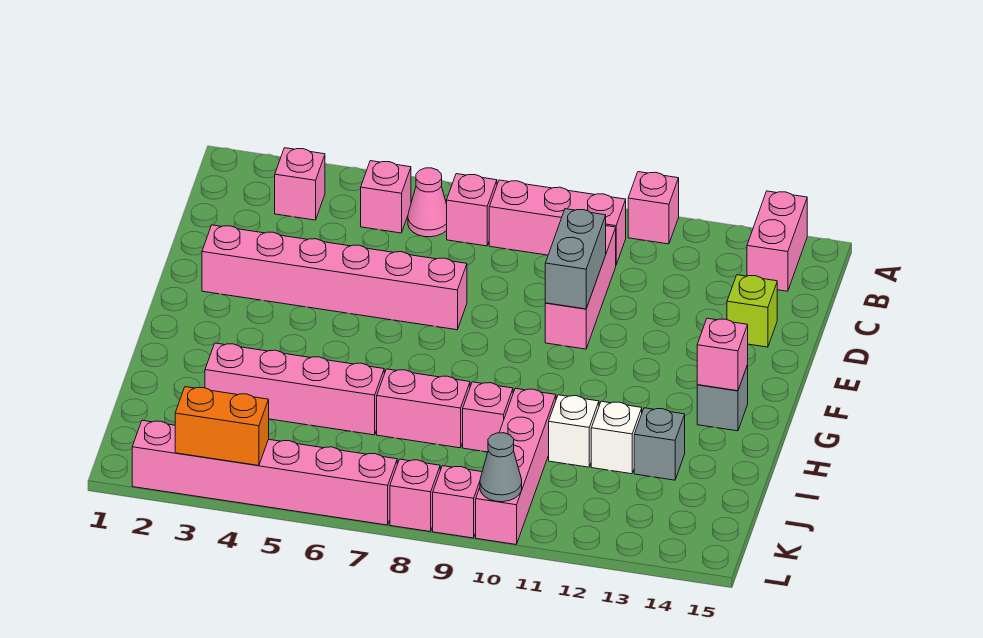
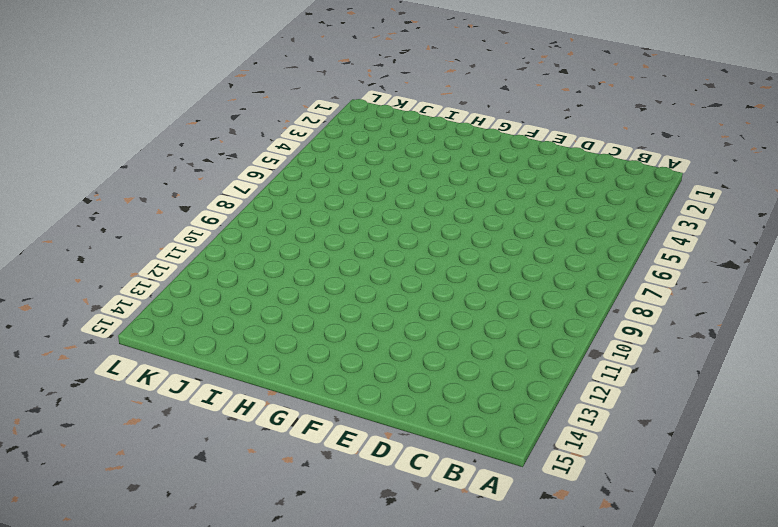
none -> pink brick A11 level 1
none -> pink brick A14:B14 level 1
none -> pink brick B3 level 1

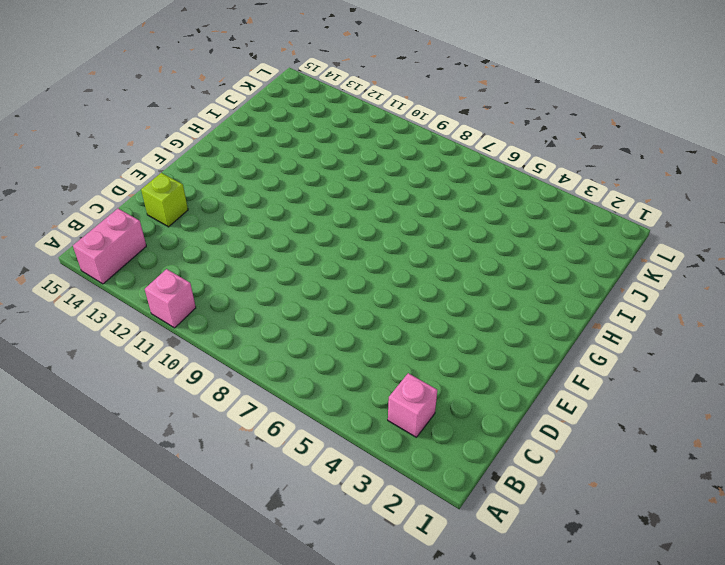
none -> pink brick B5 level 1
none -> pink cone B6 level 1
none -> pink brick B7 level 1

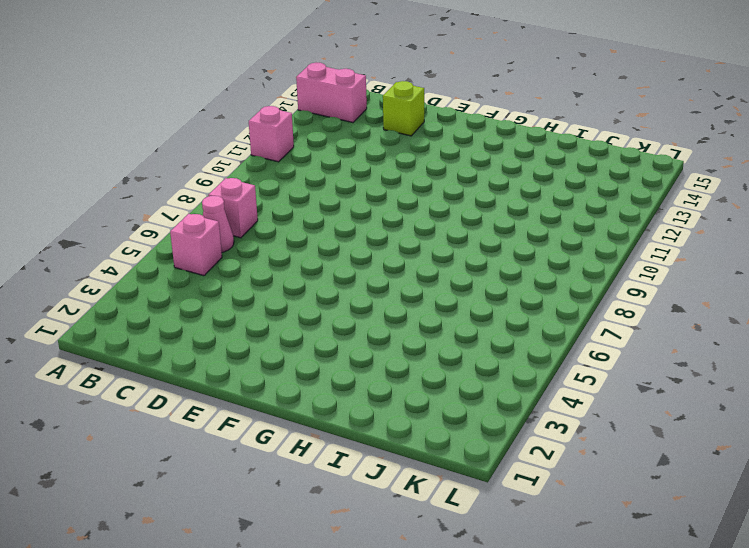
none -> pink brick B3 level 1
none -> pink brick B8:B10 level 1
none -> pink brick C10:E10 level 1

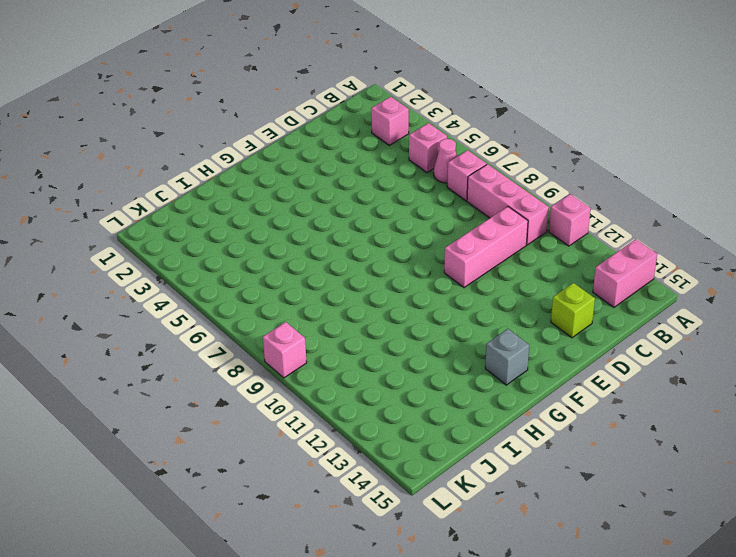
none -> pink brick E2:E7 level 1
none -> pink brick I3:I6 level 1
none -> pink brick I7:I8 level 1

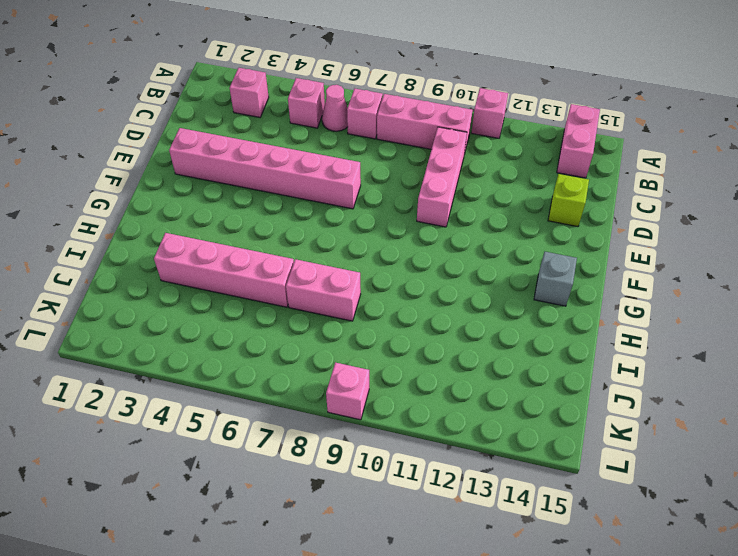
none -> pink brick I9 level 1
none -> pink brick I10:L10 level 1
none -> white brick I11 level 1

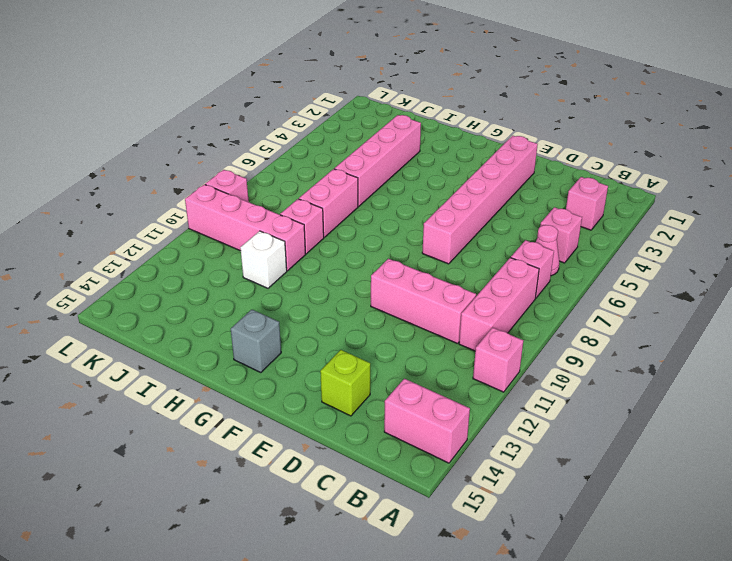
none -> white brick I12 level 1
none -> grey brick I13 level 1
none -> pink brick L2:L7 level 1

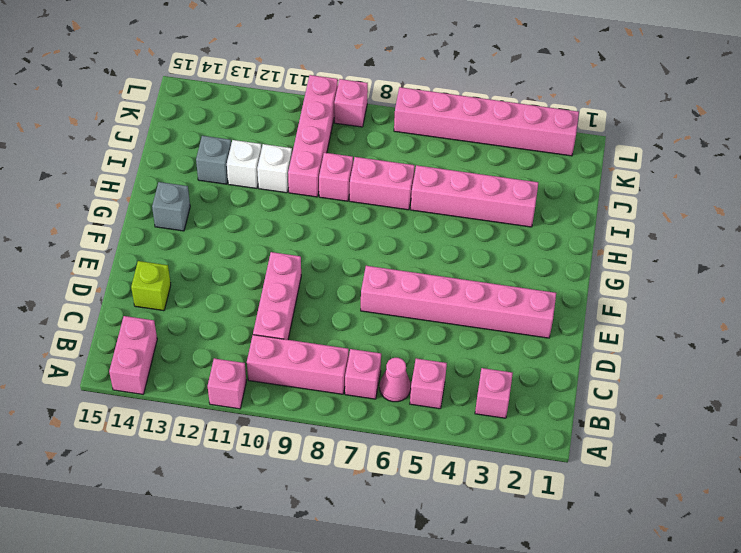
none -> pink brick L8 level 1
none -> grey brick D10:E10 level 2
none -> pink brick G14 level 2

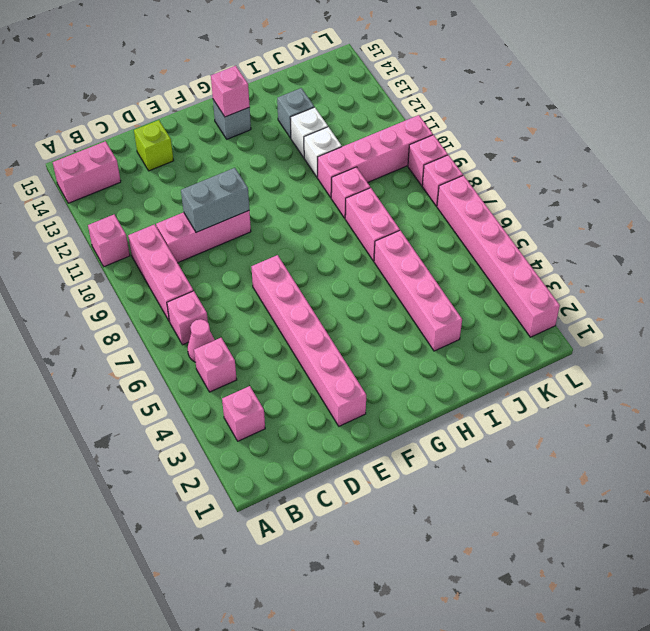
none -> orange brick L3:L4 level 2
none -> grey cone L10 level 2

